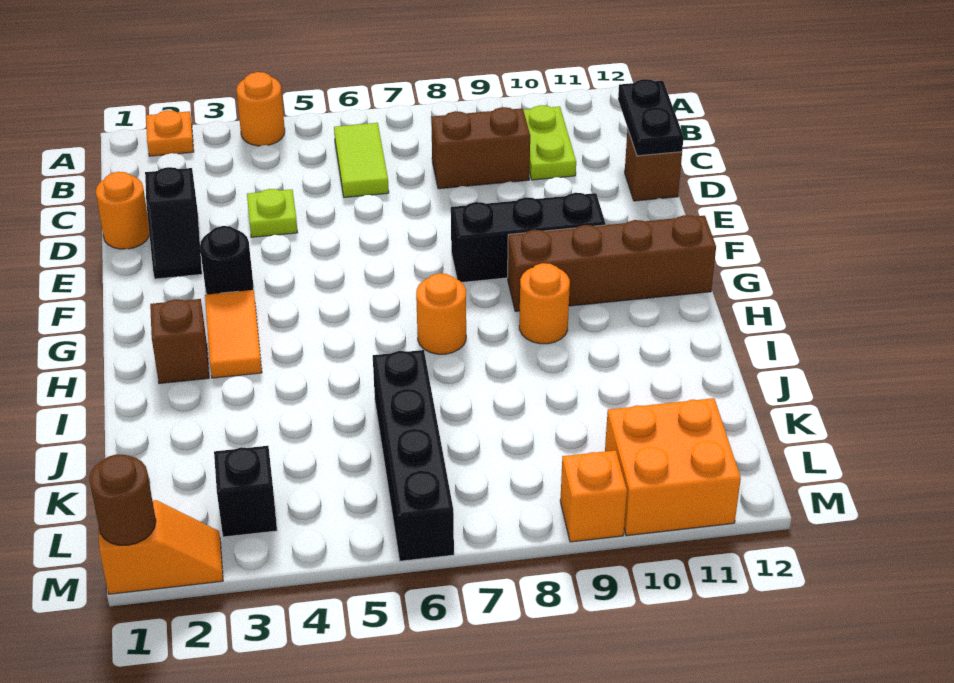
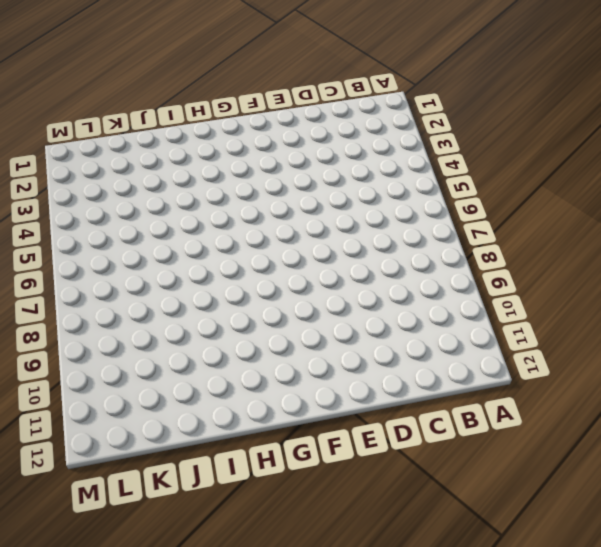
none -> orange plate A2 level 1
none -> orange round brick A4 level 1
none -> lime tile B6:C6 level 1

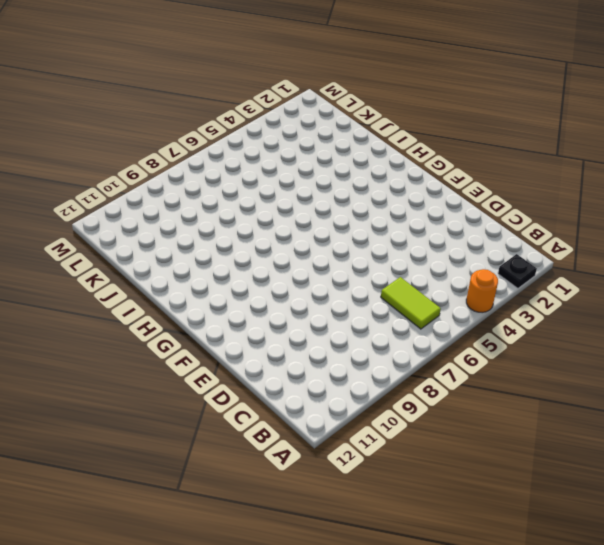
black plate A2 level 1 -> orange plate A2 level 1
none -> lime plate B10:C10 level 1
none -> brown brick C8:C9 level 1
none -> orange round brick D1 level 1

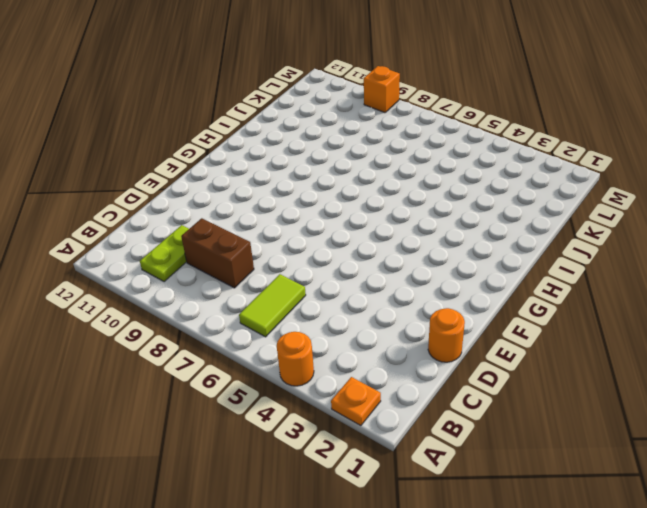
none -> black slope D2:E2 level 1 top D
none -> lime plate D4 level 1
none -> brown brick D12 level 1

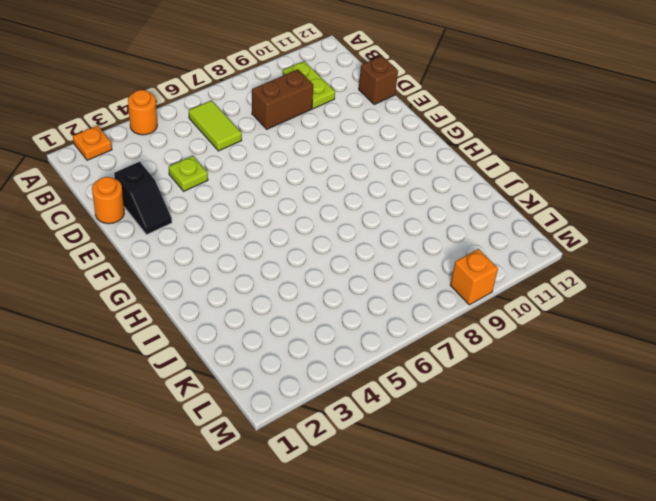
none -> black round brick F3 level 1
none -> black brick F8:F10 level 1
none -> orange tile G3:H3 level 1

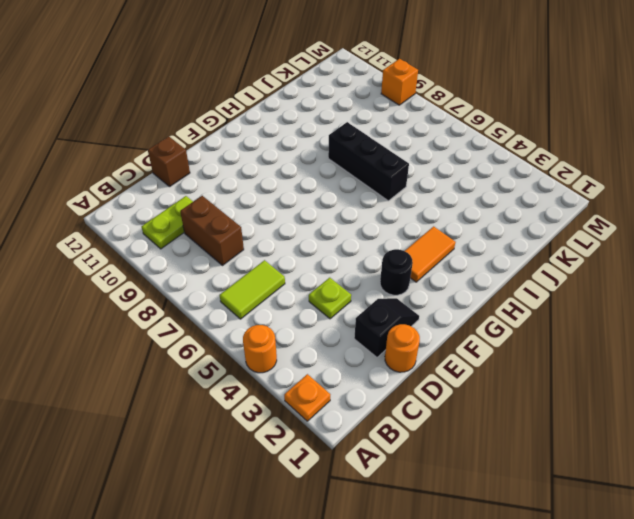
black brick I6:I8 level 1 -> black brick F8:F10 level 1
none -> brown brick G9:G12 level 1
none -> brown brick H2 level 1
none -> orange round brick H7 level 1

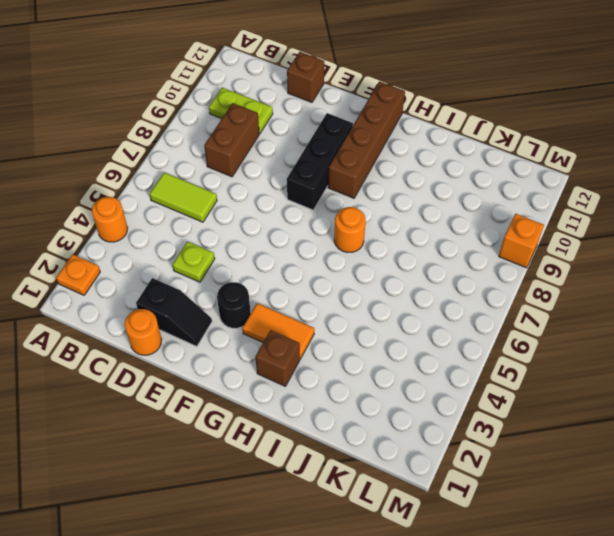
none -> orange round brick H9 level 1
none -> black brick J6:M6 level 1
none -> black brick L3 level 1

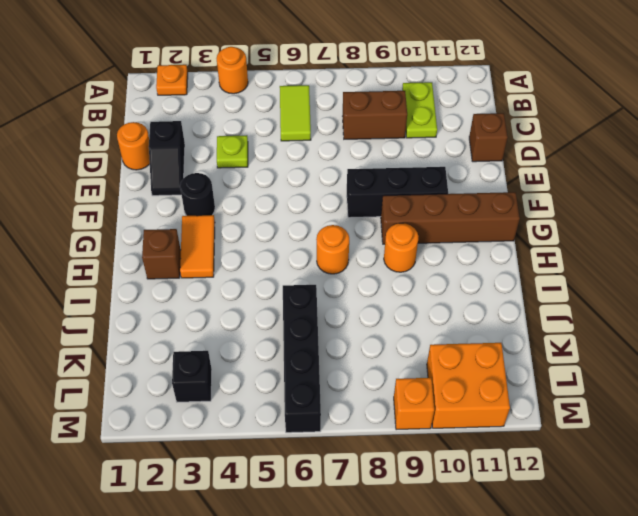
none -> orange slope M1:M2 level 1 top 1
none -> black plate C12:D12 level 2
none -> brown round brick M1 level 2

